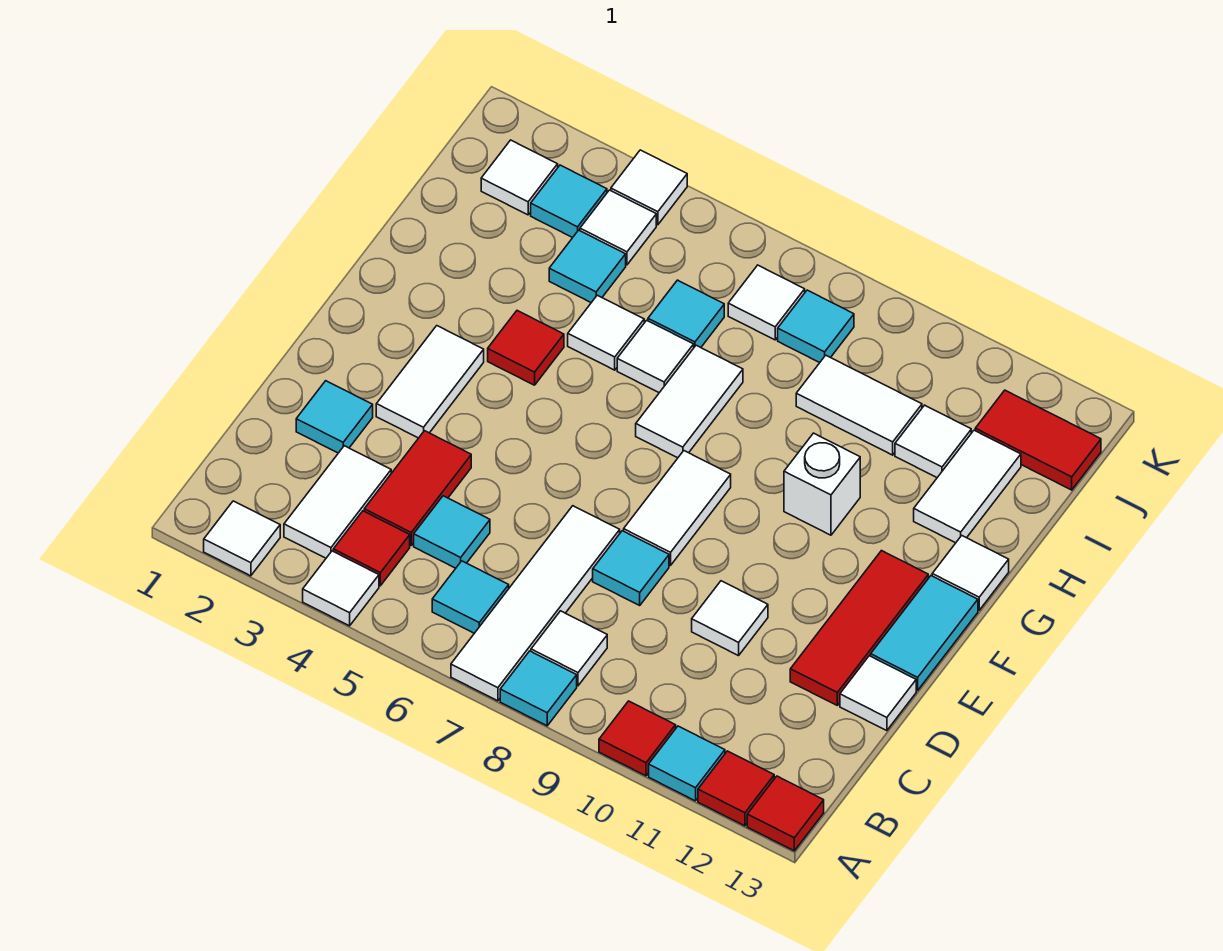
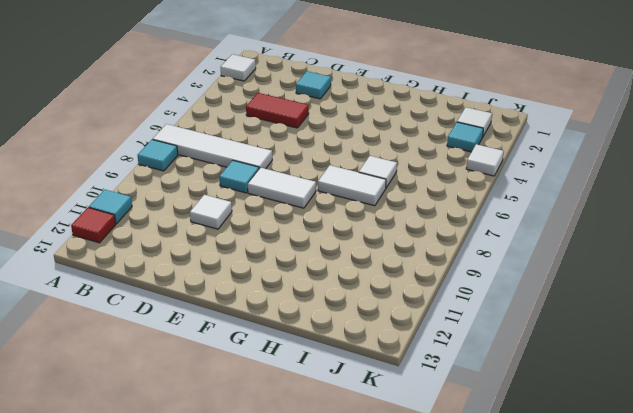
none -> white tile A4 level 1
none -> red tile A10 level 1
none -> red tile A13 level 1
none -> white tile B3:C3 level 1

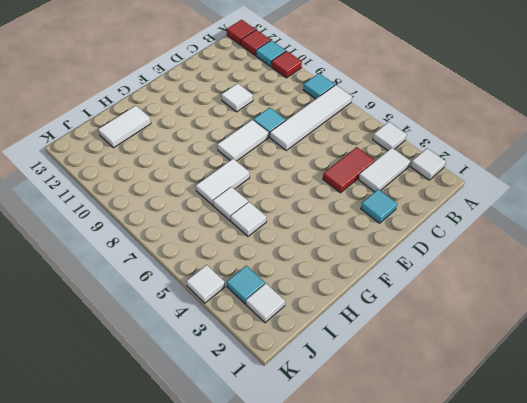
none -> red tile B4 level 1
none -> cyan tile B6 level 1
none -> white tile B8 level 1
none -> cyan tile C5 level 1

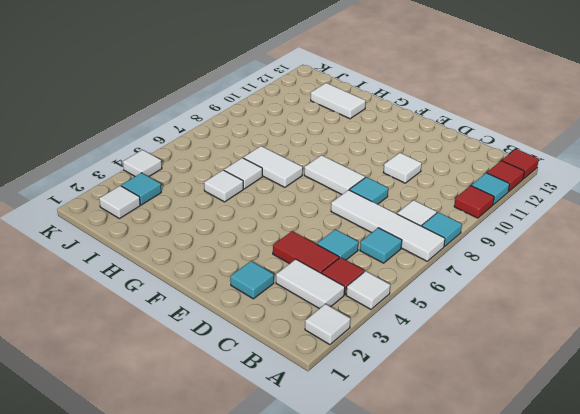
none -> red tile D12:F12 level 1
none -> white tile D13 level 1
none -> white tile E3:F3 level 1
none -> cyan tile E13:F13 level 1

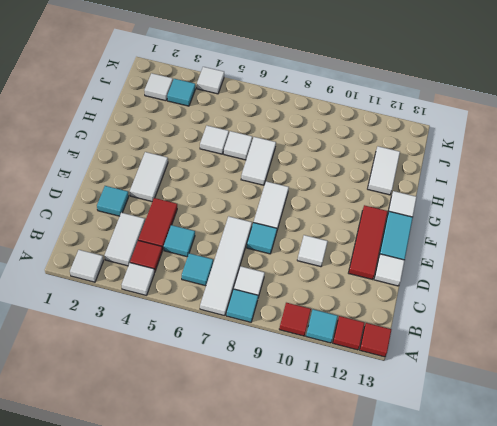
none -> red tile G4 level 1
none -> white brick G10 level 1
none -> cyan tile I4 level 1
none -> cyan tile I6 level 1

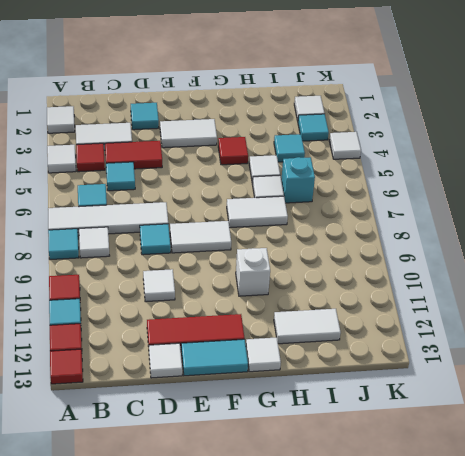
cyan brick I6 level 1 -> cyan tile I6 level 1
none -> white tile I9:I10 level 1
none -> white tile I11 level 1
none -> white tile J4 level 1
none -> white tile J7 level 1

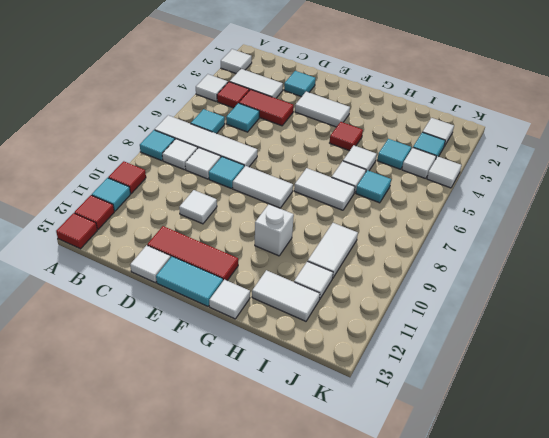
white tile C8 level 1 -> white tile J7 level 1
none -> cyan tile J8 level 1
none -> red tile J12:J13 level 1

